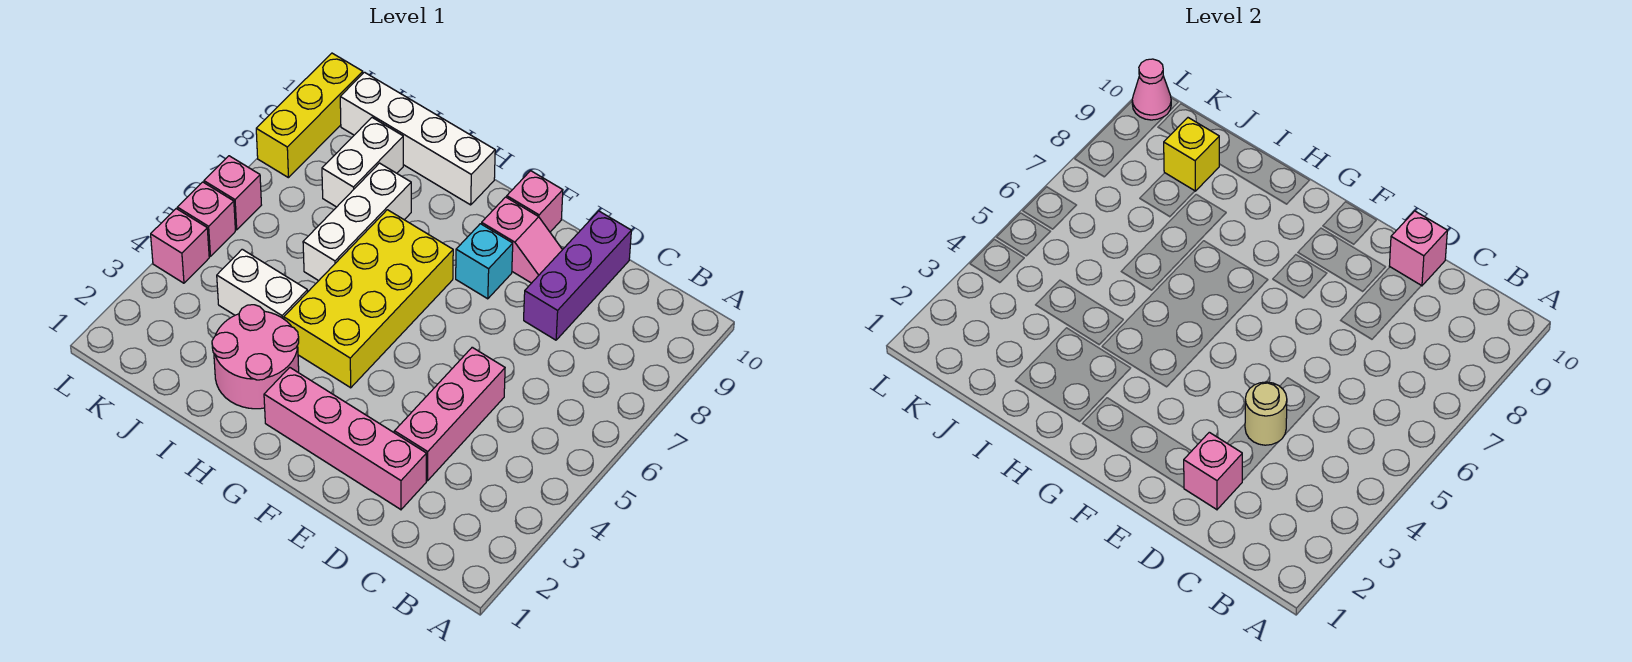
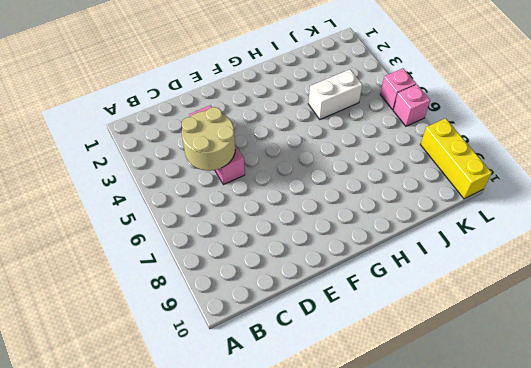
tan round brick C4:D5 level 2 -> tan round brick D4 level 2
none -> pink brick D2:G2 level 1
none -> purple brick D8:D10 level 1
none -> pink slope E9:F9 level 1 top F

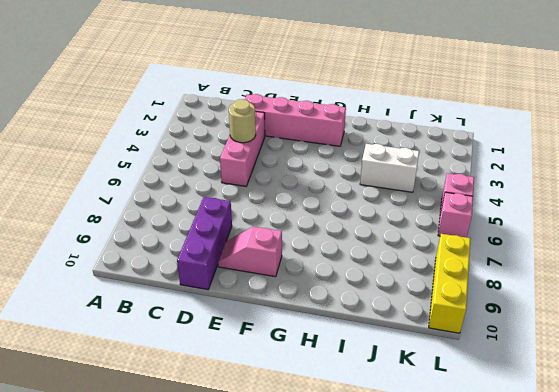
none -> cyan brick F8 level 1
none -> pink brick F10 level 1
none -> yellow brick G4:H7 level 1

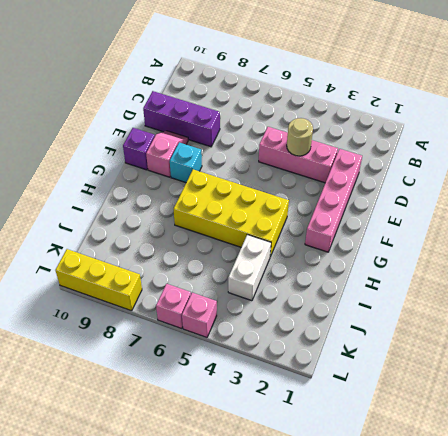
purple brick F10 level 1 -> pink brick F10 level 1
none -> pink round brick H2:I3 level 1
none -> white brick H10:K10 level 1
none -> white brick I6:I8 level 1

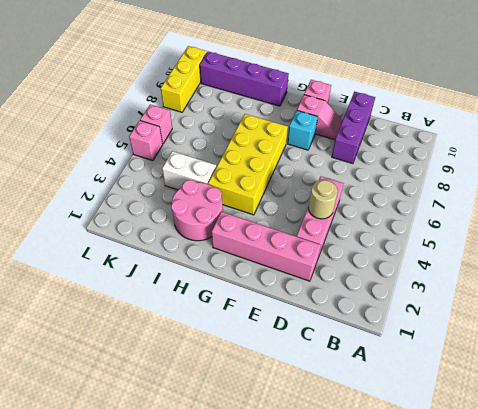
purple brick H10:K10 level 1 -> white brick H10:K10 level 1
none -> white brick I6:I8 level 1
none -> white brick J8:J9 level 1
none -> pink brick L4 level 1

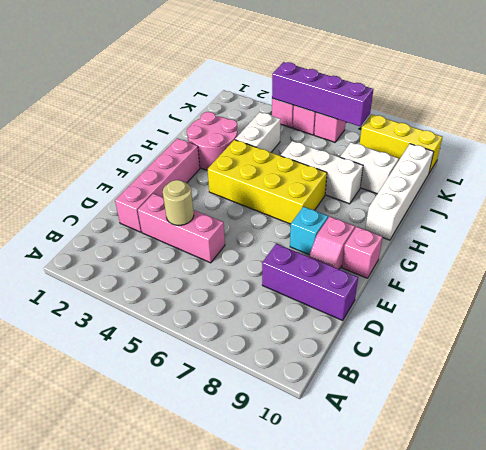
purple brick L4:L7 level 2 -> none
none -> pink brick D2 level 2
none -> pink brick D10 level 2
none -> yellow brick J9 level 2

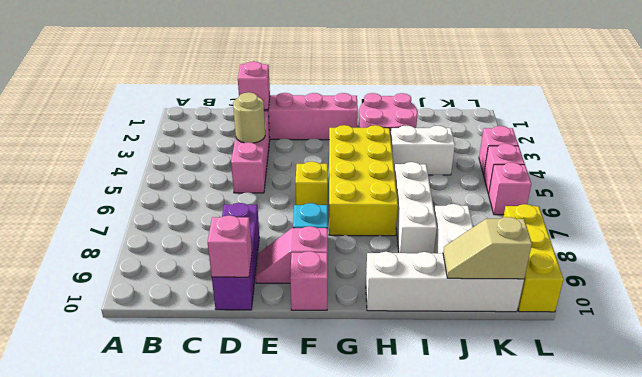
yellow brick F6 level 1 -> yellow brick J9 level 2
tan slope J10:K10 level 2 top K -> none
none -> pink cone L10 level 2

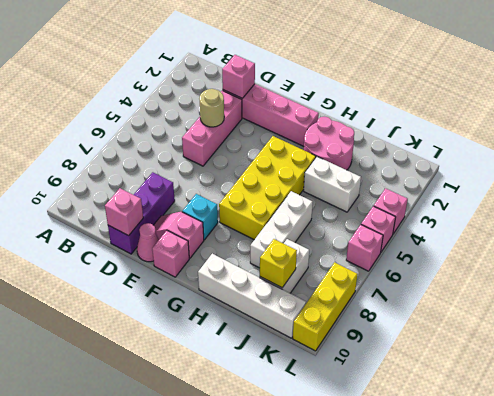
pink cone E10 level 1 -> pink cone L10 level 2

